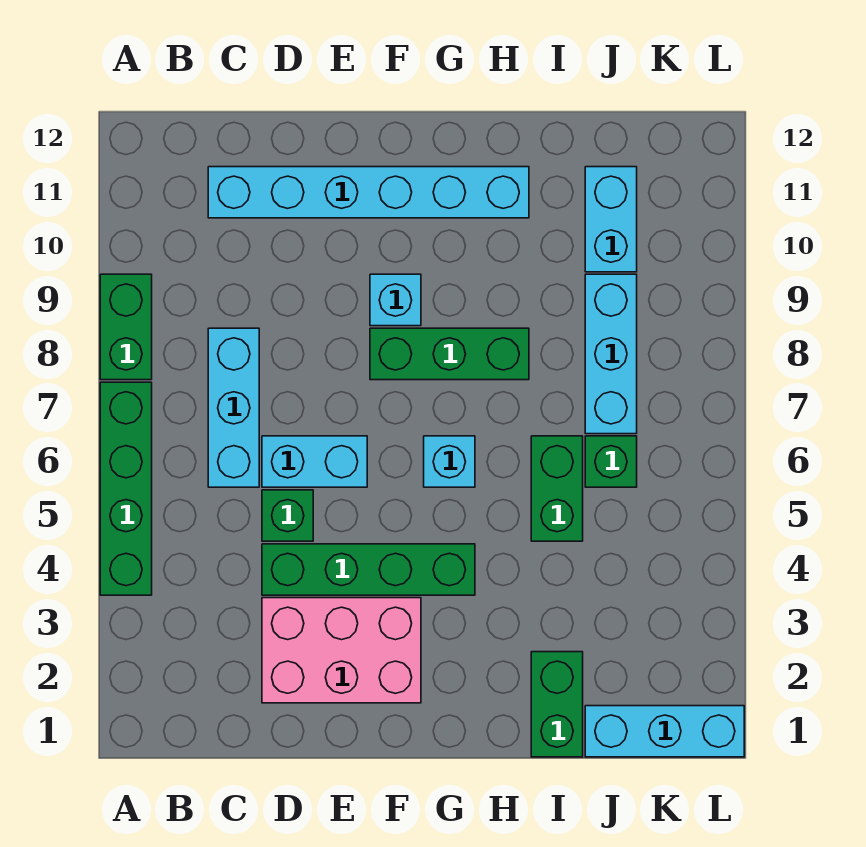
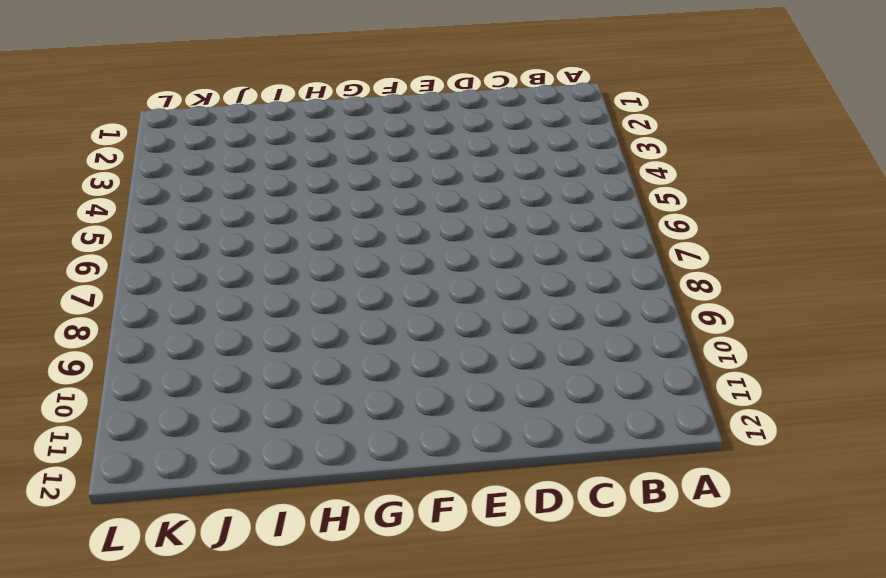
none -> green brick A4:A7 level 1
none -> green brick A8:A9 level 1
none -> cyan brick C6:C8 level 1

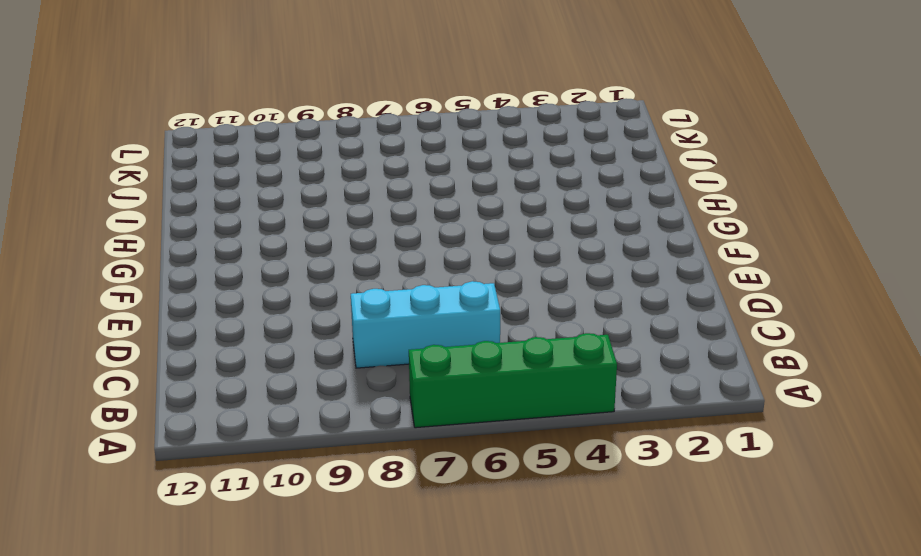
none -> green brick A8:A9 level 1
none -> cyan brick C11:H11 level 1
none -> pink brick D2:F3 level 1

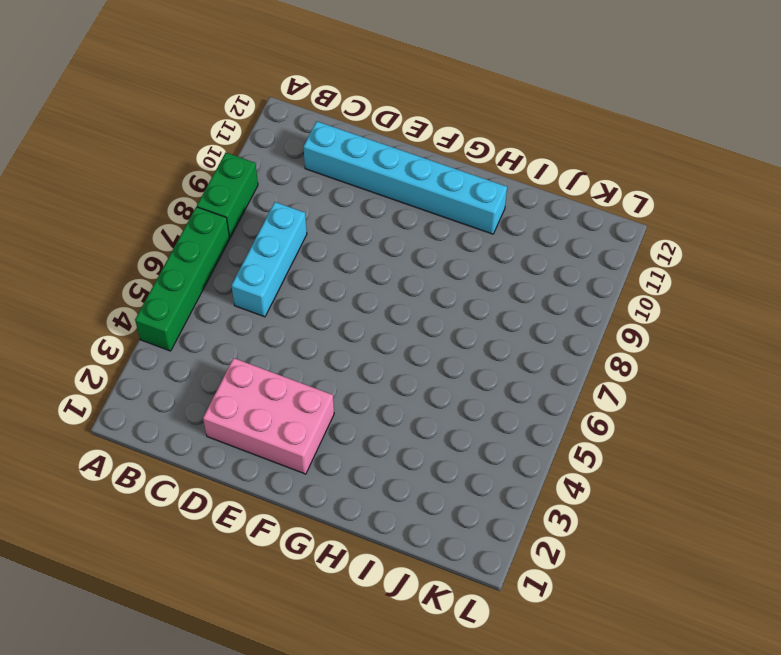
none -> green brick D4:G4 level 1
none -> green brick D5 level 1
none -> cyan brick D6:E6 level 1

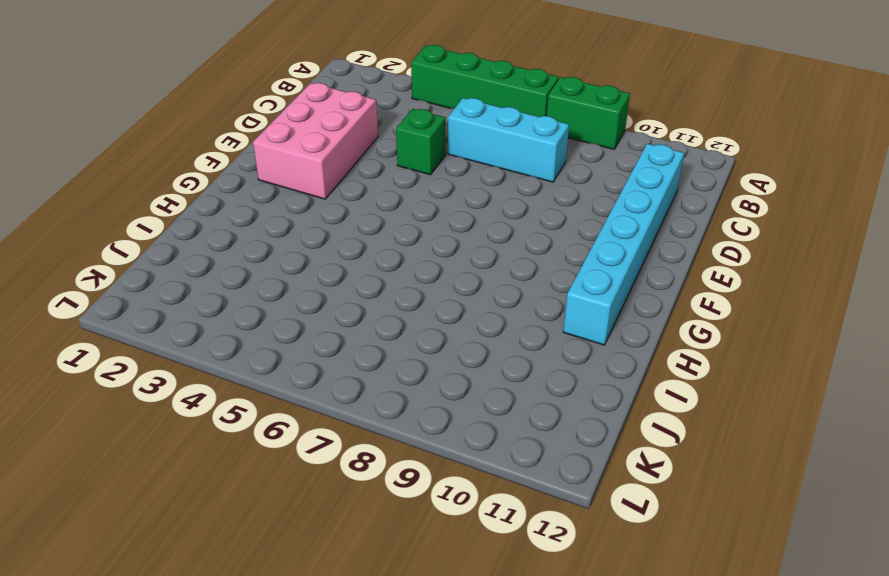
none -> green brick D4:G4 level 1
none -> cyan brick D6:E6 level 1
none -> green brick F8:H8 level 1

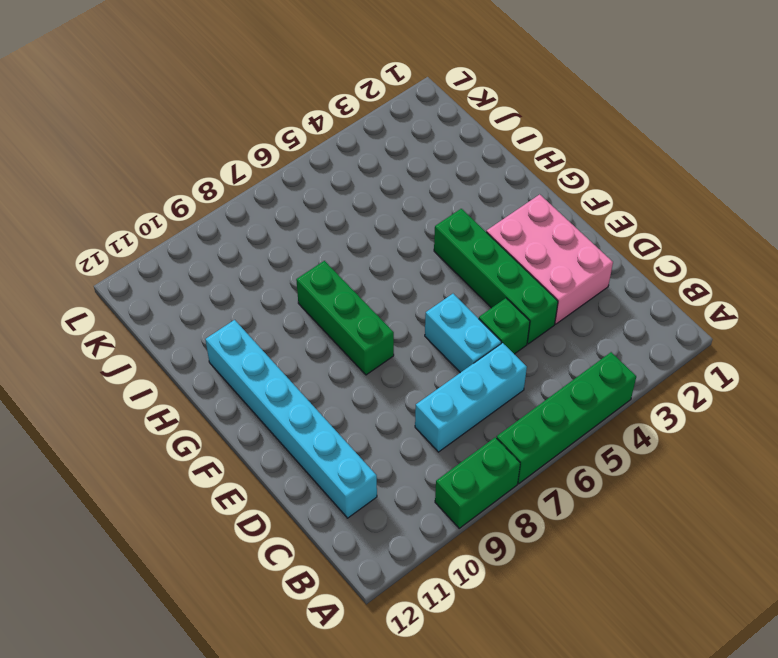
none -> cyan brick F9 level 1
none -> cyan brick G6 level 1
none -> green brick I1:I2 level 1

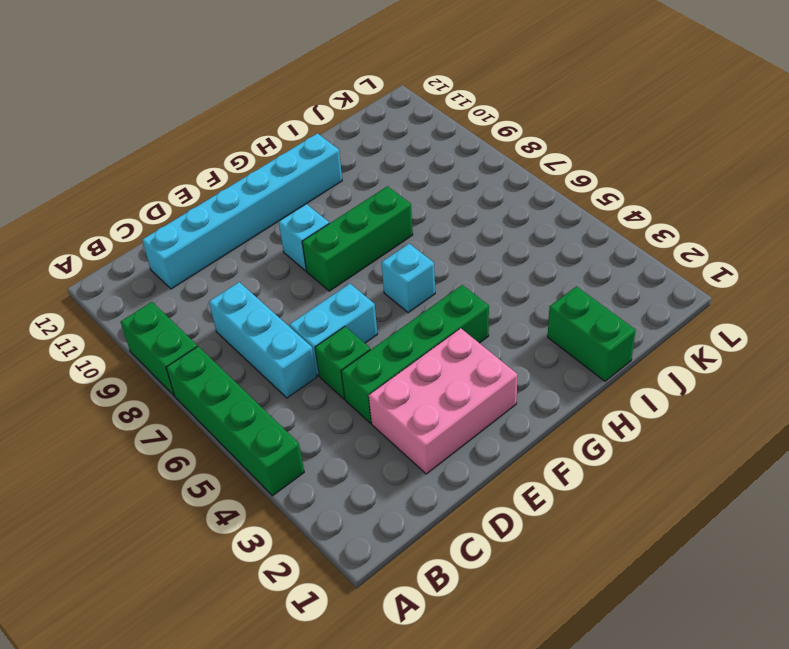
none -> green brick I5:I6 level 1
none -> cyan brick J1:L1 level 1
none -> green brick J6 level 1

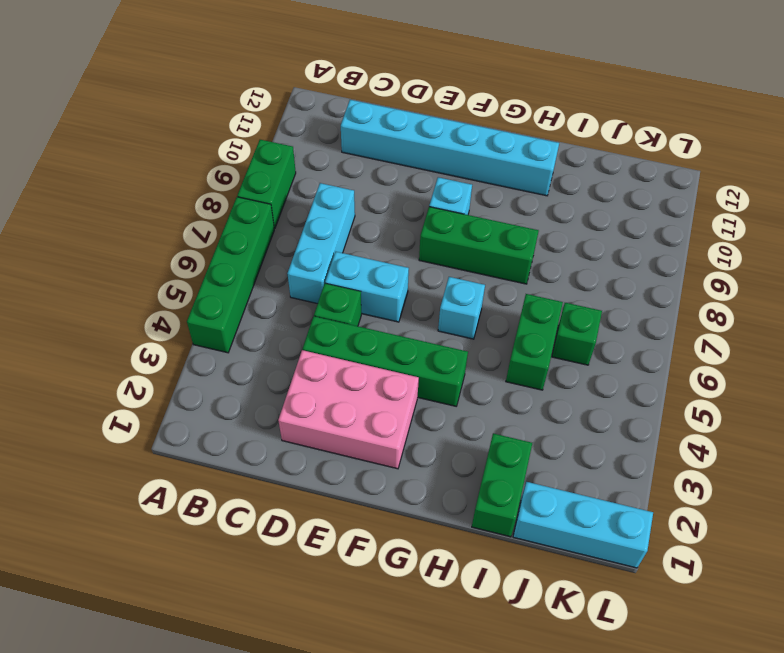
none -> cyan brick J7:J9 level 1
none -> cyan brick J10:J11 level 1

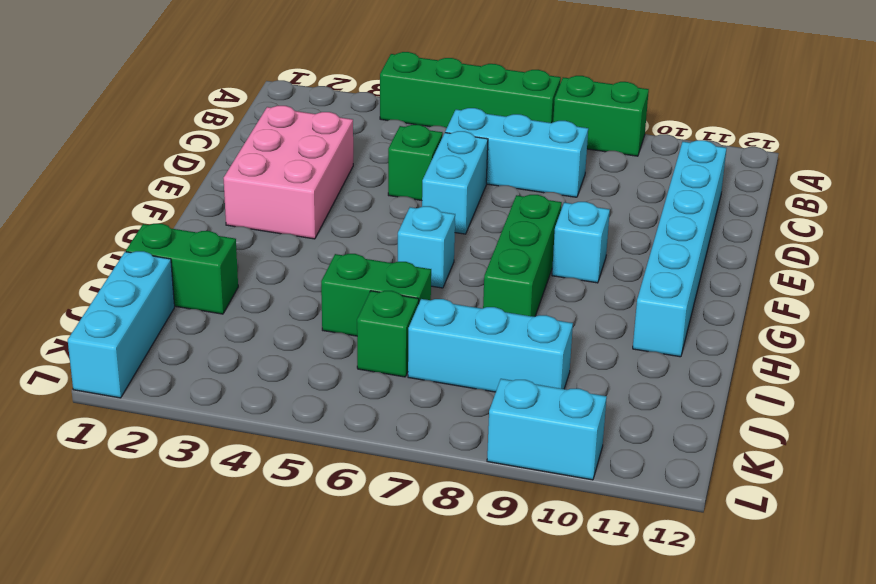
cyan brick L9:L10 level 1 -> cyan brick J10:J11 level 1
none -> green brick D4:G4 level 1

